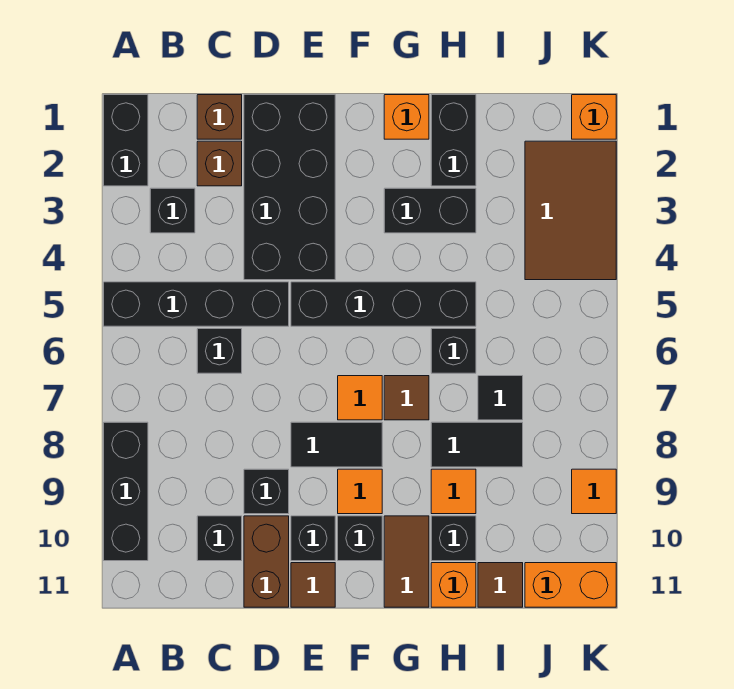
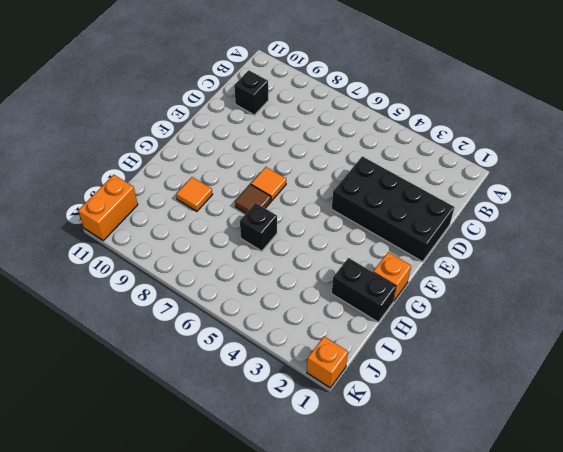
none -> black brick A1:A2 level 1
none -> black brick A5:D5 level 1
none -> black brick A8:A10 level 1
none -> black brick B3 level 1

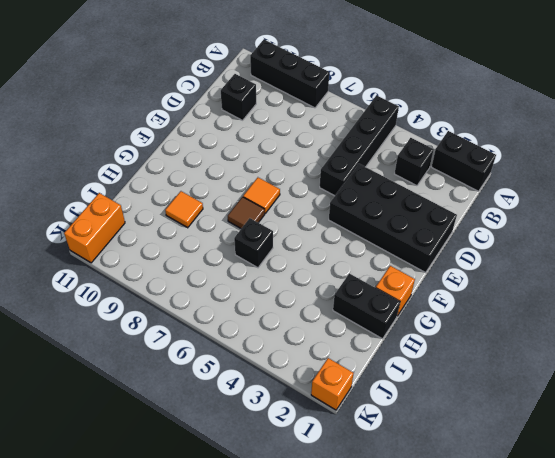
none -> brown brick C1 level 1
none -> brown brick C2 level 1
none -> black brick C6 level 1
none -> black brick D9 level 1

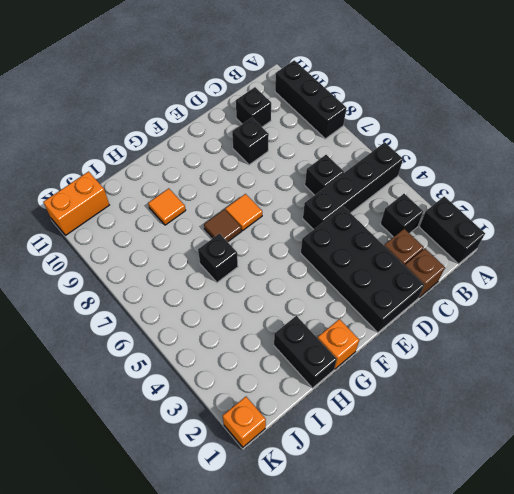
none -> brown brick D10:D11 level 1
none -> black brick E5:H5 level 1
none -> black tile E8:F8 level 1
none -> black brick E10 level 1

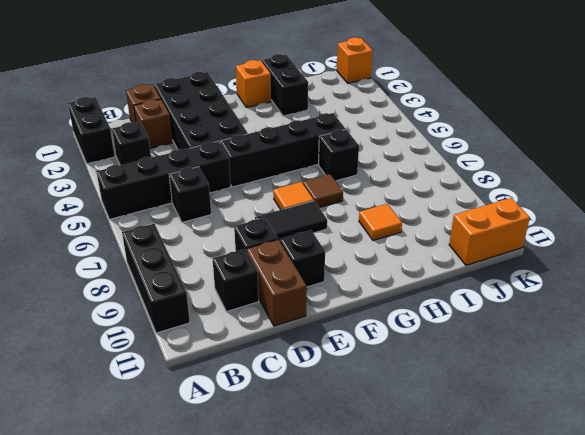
none -> brown tile E11 level 1
none -> orange tile F9 level 1
none -> black brick F10 level 1
none -> black brick G3:H3 level 1

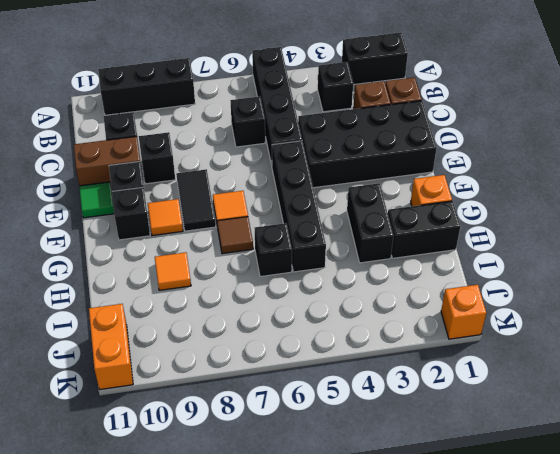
green tile E11 level 1 -> brown tile E11 level 1
none -> brown tile G10:G11 level 1
none -> black tile H8:I8 level 1
none -> black brick H10 level 1
none -> orange brick H11 level 1

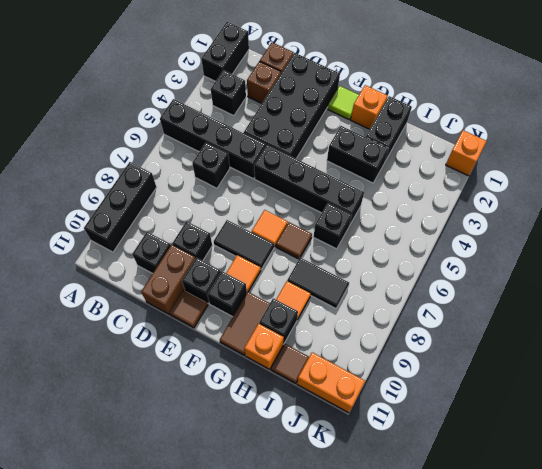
lime tile F1 level 1 -> none
none -> black tile I7 level 1
none -> brown tile J2:K4 level 1
none -> orange tile K9 level 1

